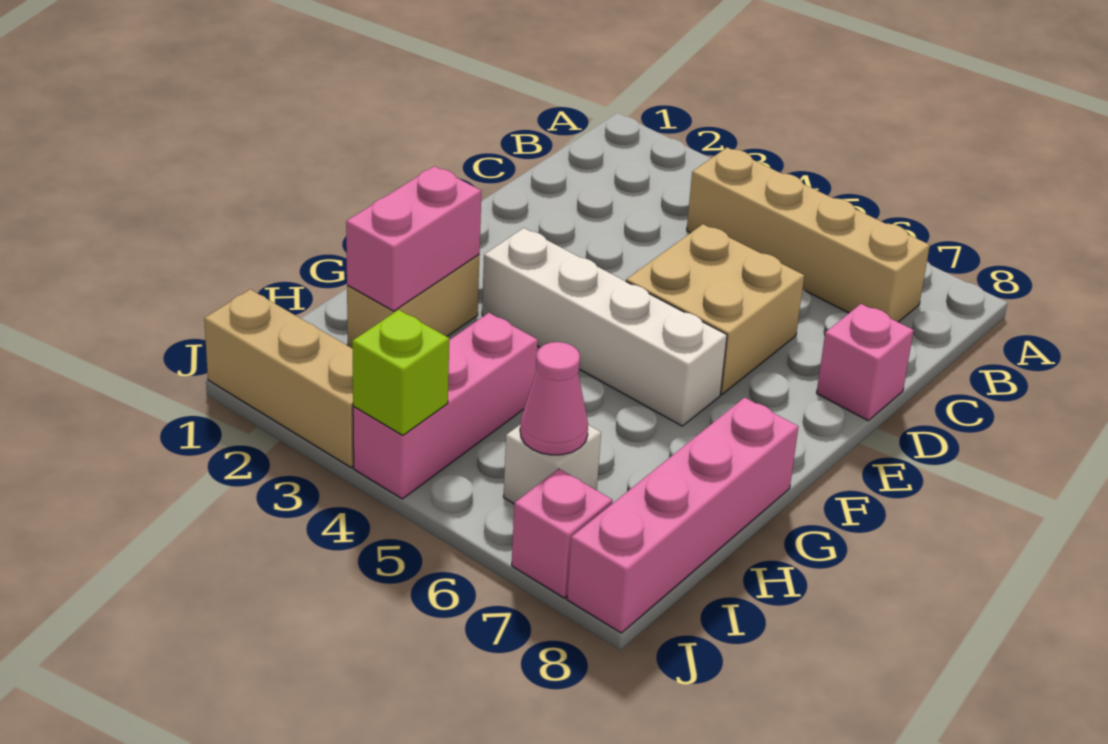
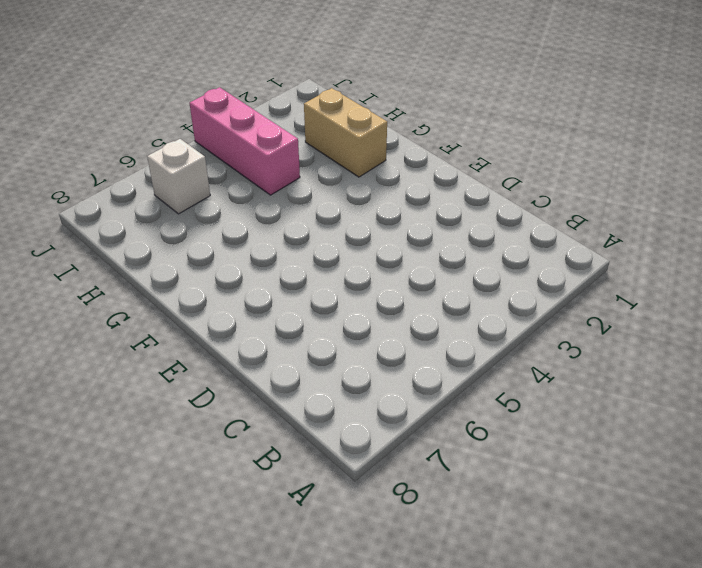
none -> tan brick B4:B7 level 1
none -> tan brick D5:E6 level 1
none -> pink brick D8 level 1

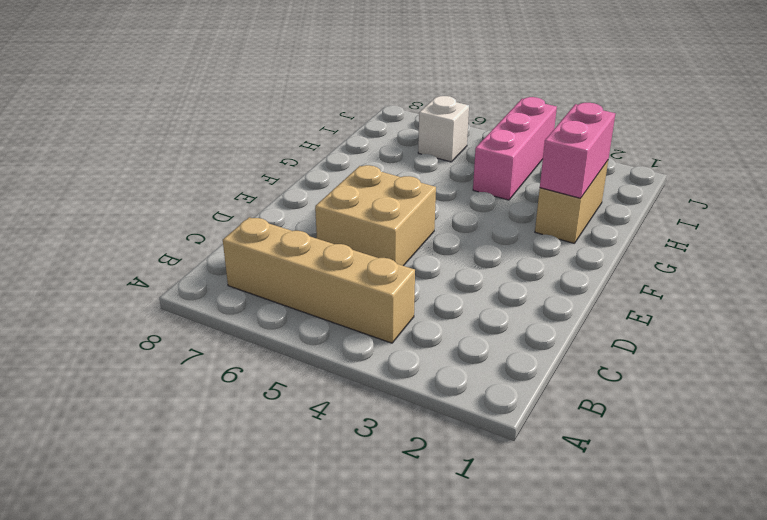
none -> pink brick D8 level 1
none -> white brick F3:F6 level 1
none -> pink brick G8:J8 level 1

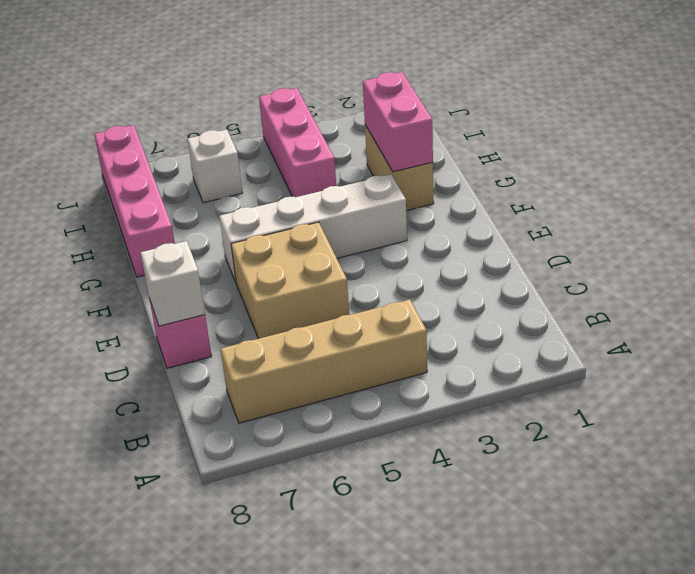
white brick D8 level 2 -> none
none -> tan brick J1:J3 level 1
none -> pink brick J7 level 1
none -> pink cone I6 level 2

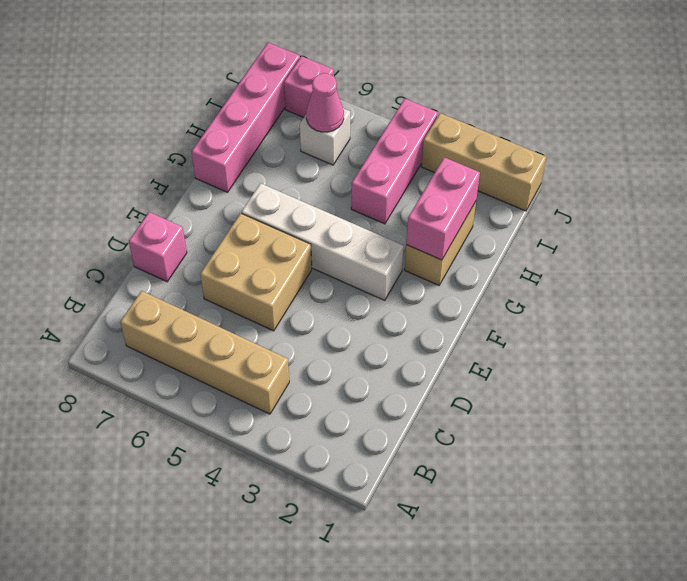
none -> lime brick J4 level 2

